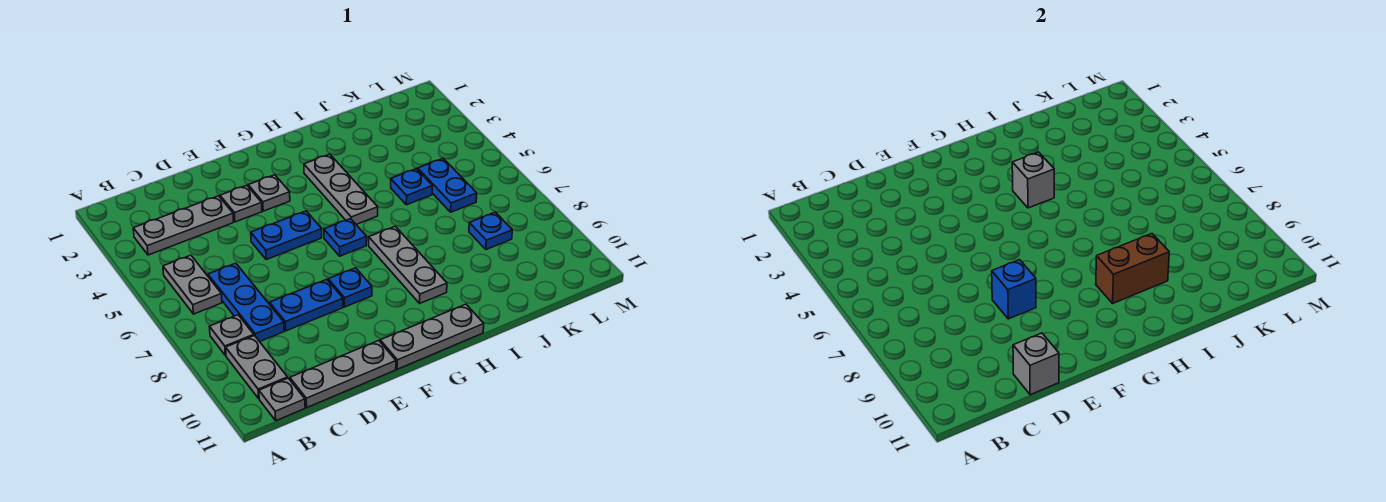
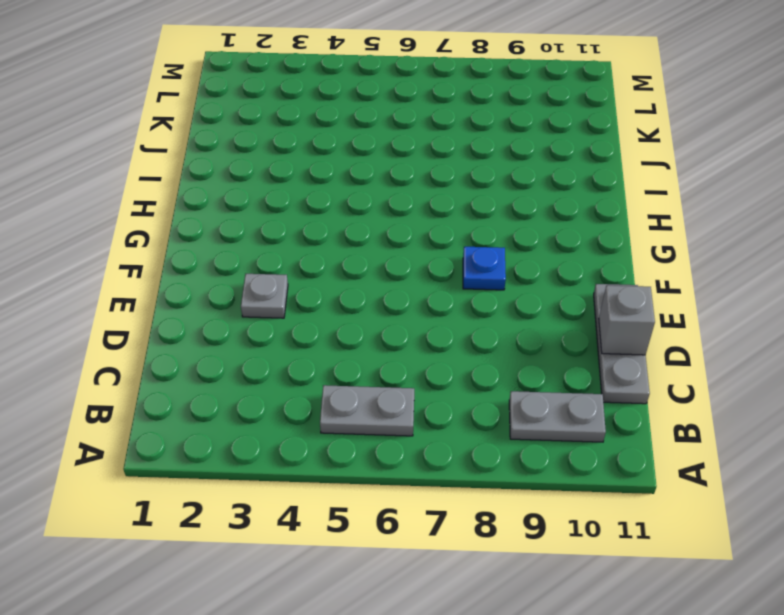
none -> grey plate B3:D3 level 1
none -> grey plate B8 level 1
none -> grey plate B11 level 1

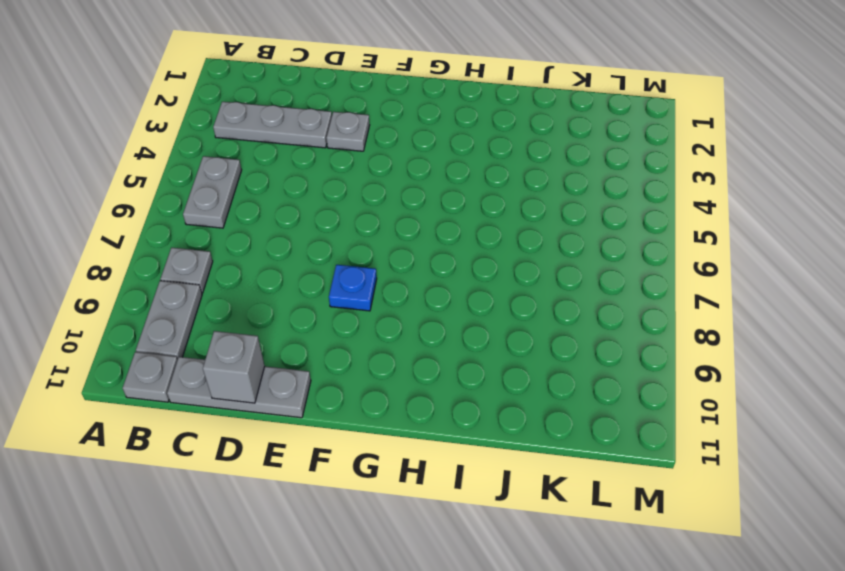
none -> blue plate C6:C8 level 1
none -> blue plate D8:E8 level 1
none -> blue plate E5:F5 level 1

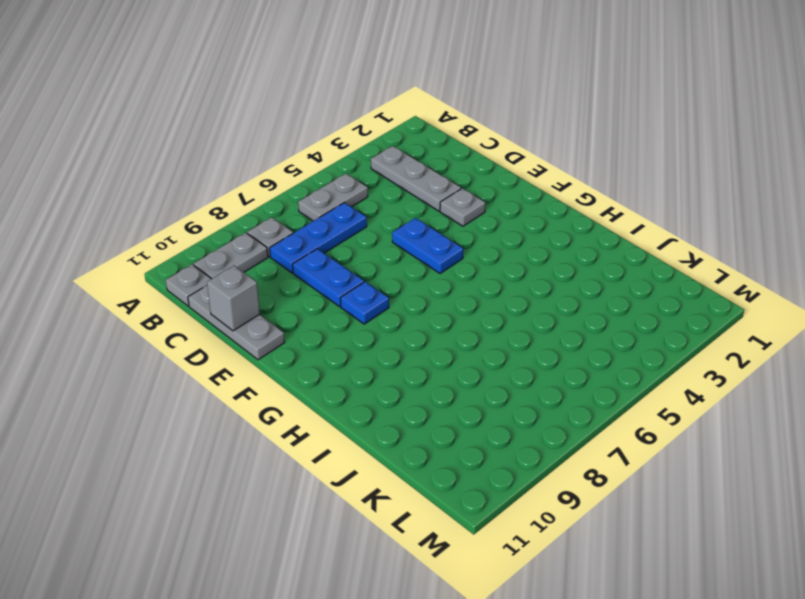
none -> grey plate F3 level 1
none -> grey plate F11:H11 level 1
none -> blue plate G6 level 1

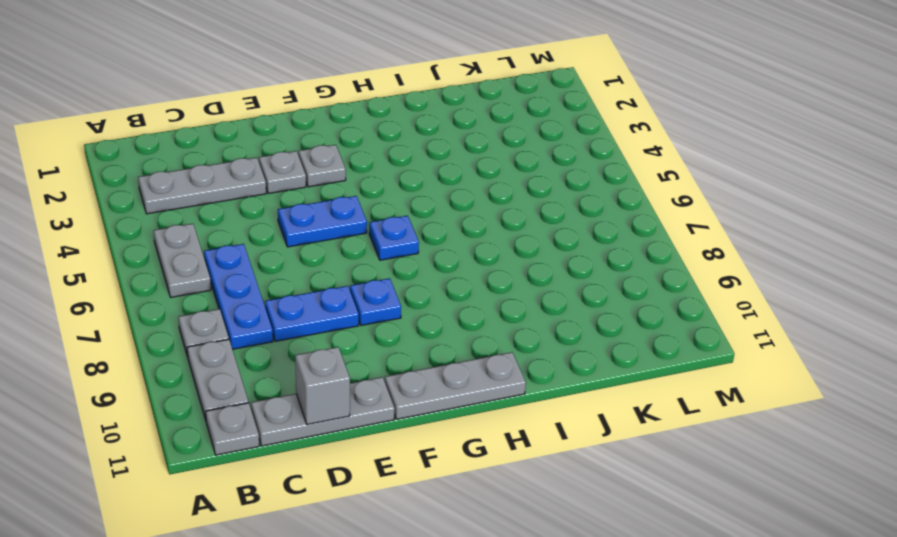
none -> grey plate H3:H5 level 1
none -> grey plate H7:H9 level 1
none -> blue plate J5 level 1

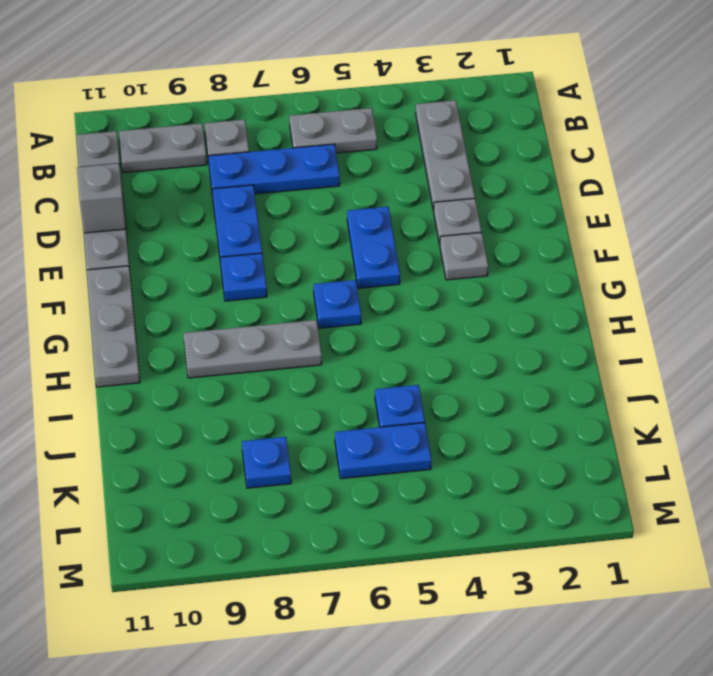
none -> grey plate H3:H5 level 1
none -> blue brick E8 level 2
none -> grey brick H4 level 2

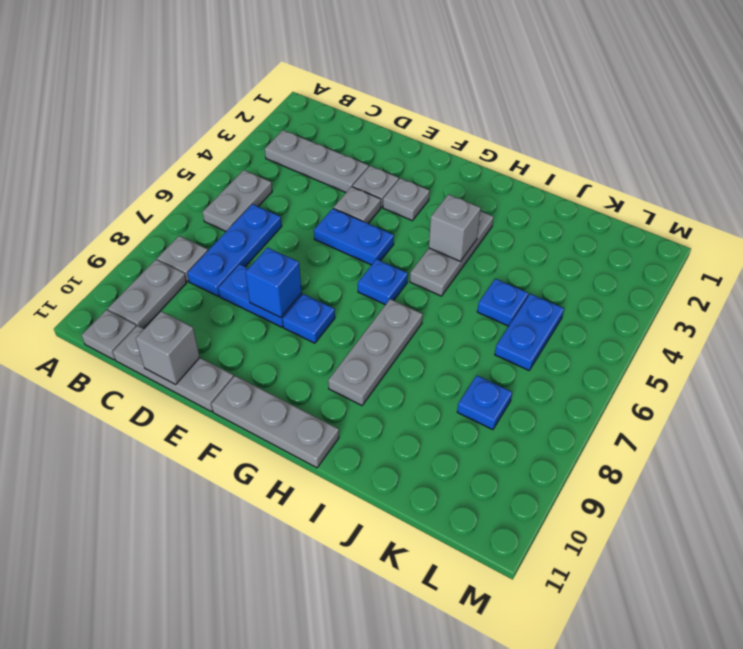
grey plate E4 level 1 -> none
none -> brown brick H9:I9 level 2

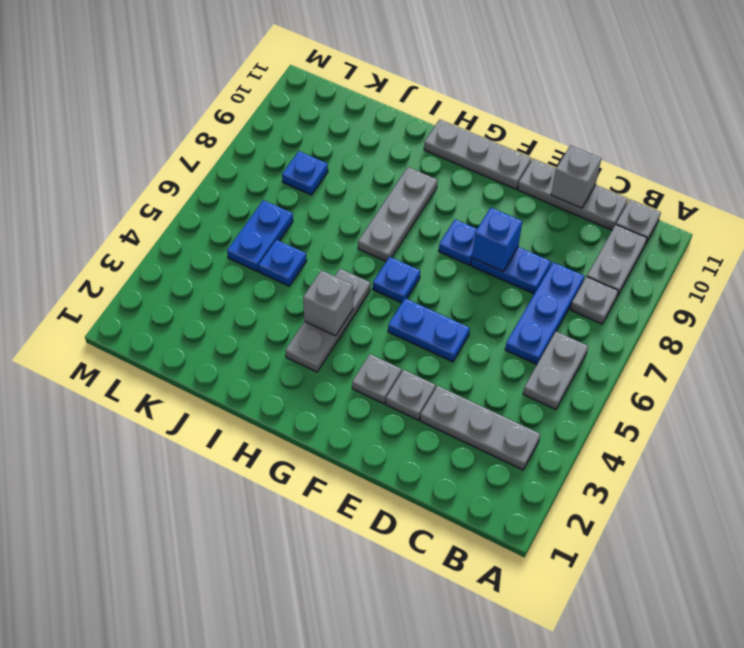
none -> brown brick H9:I9 level 2

